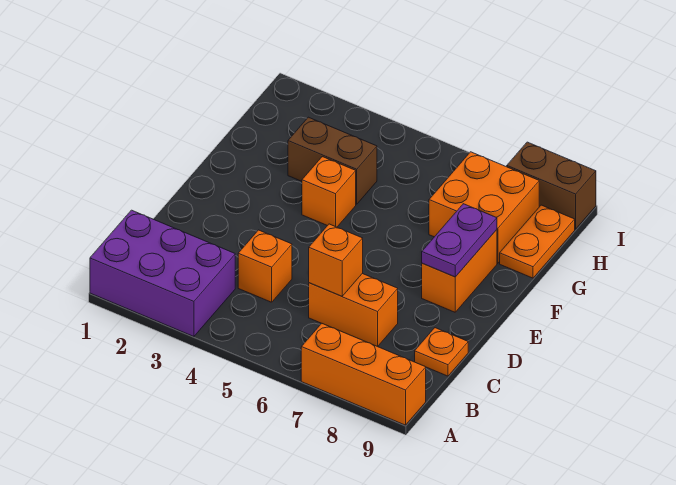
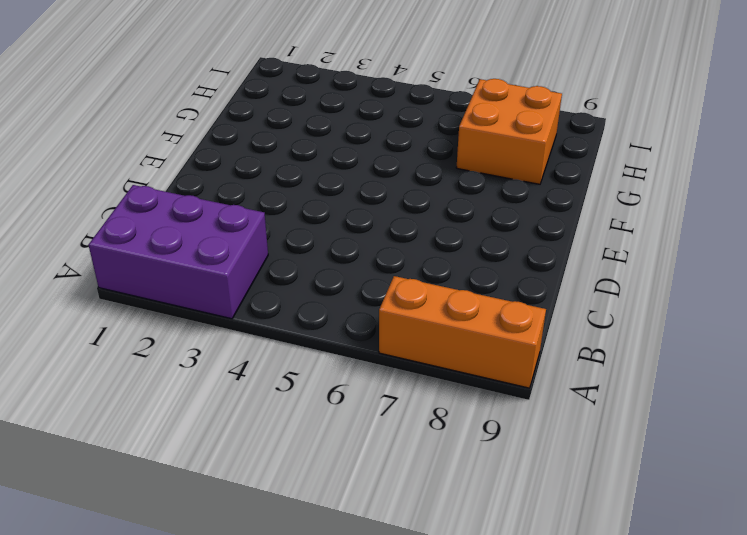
none -> orange brick C4 level 1
none -> orange brick C6:C7 level 1
none -> orange plate C9 level 1

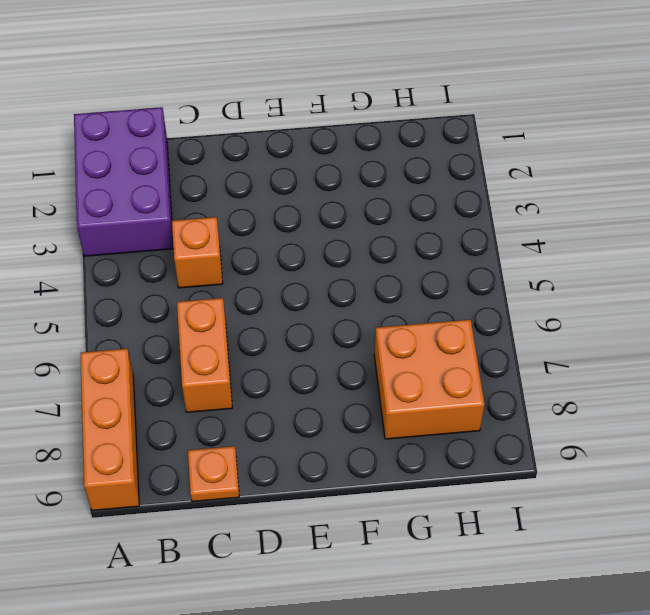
none -> orange brick E8:F8 level 1
none -> orange brick F4 level 1
none -> brown brick G3:G4 level 1

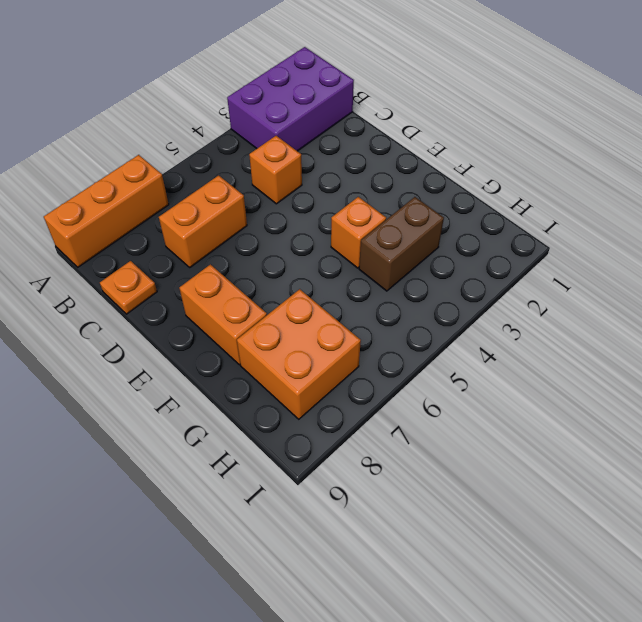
none -> orange plate G9:H9 level 1
none -> brown brick I8:I9 level 1
none -> orange brick C6 level 2

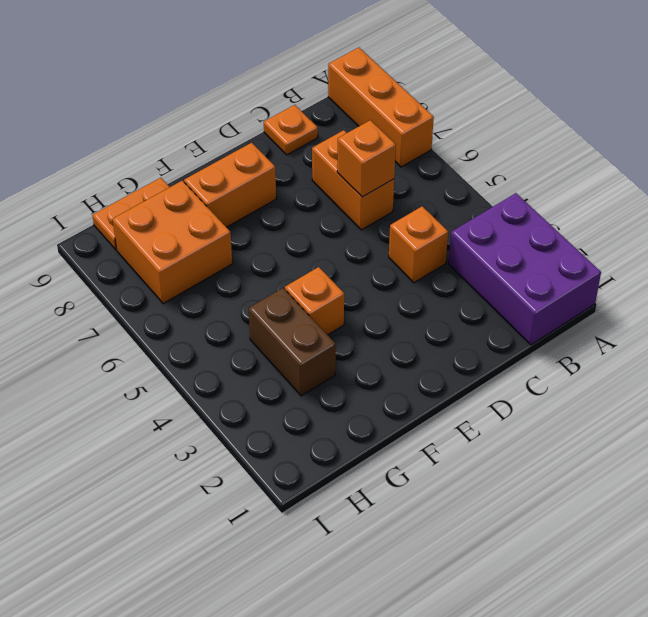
none -> brown brick I8:I9 level 1
none -> purple plate E8:F8 level 2

